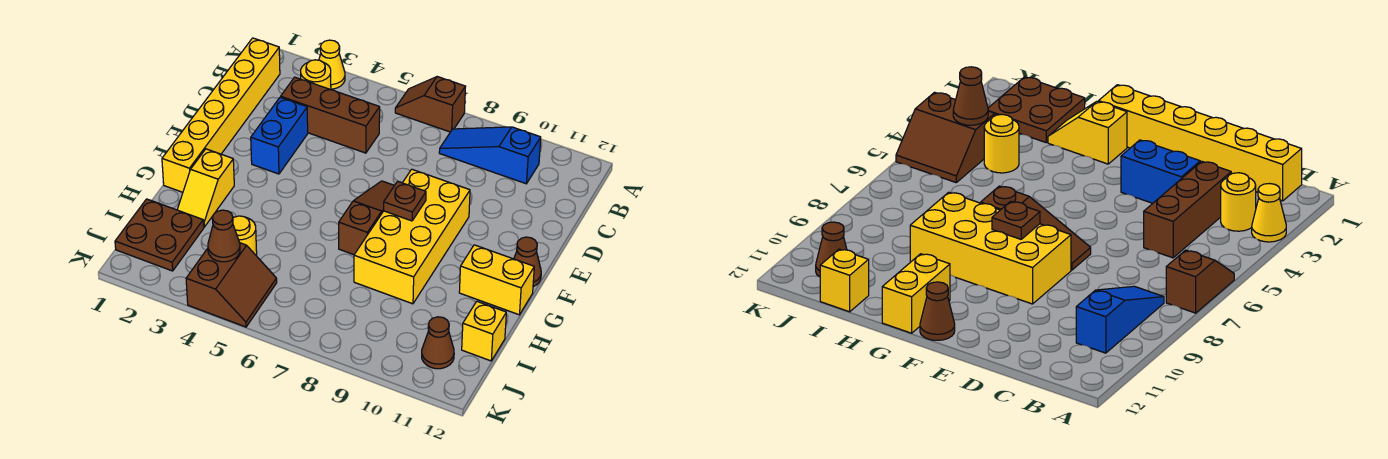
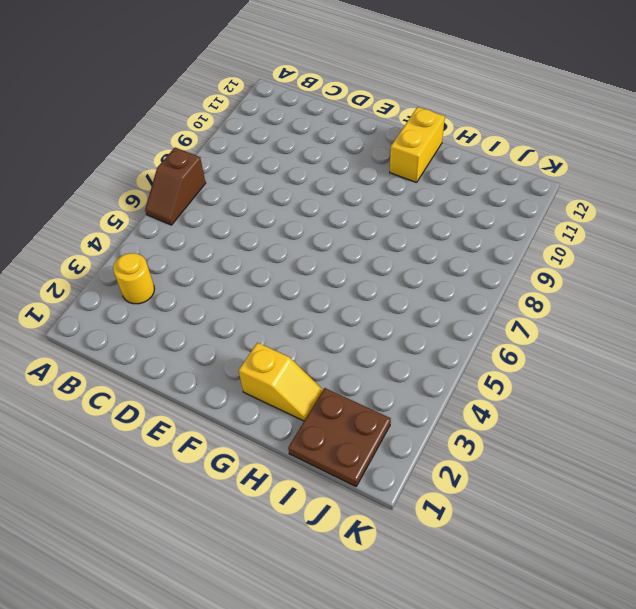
none -> yellow cone A3 level 1
none -> yellow brick B1:G1 level 1
none -> blue slope B8:B10 level 1 top 10

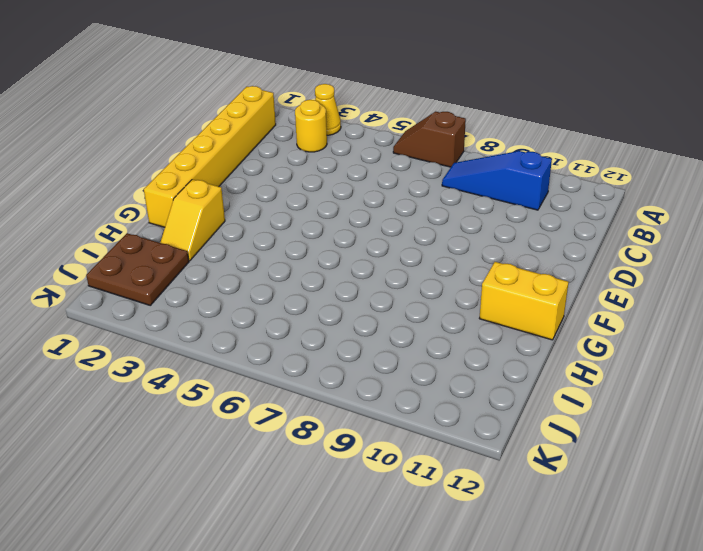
none -> brown brick C3:C5 level 1
none -> blue brick D3:E3 level 1
none -> brown slope E7:G7 level 1 top G

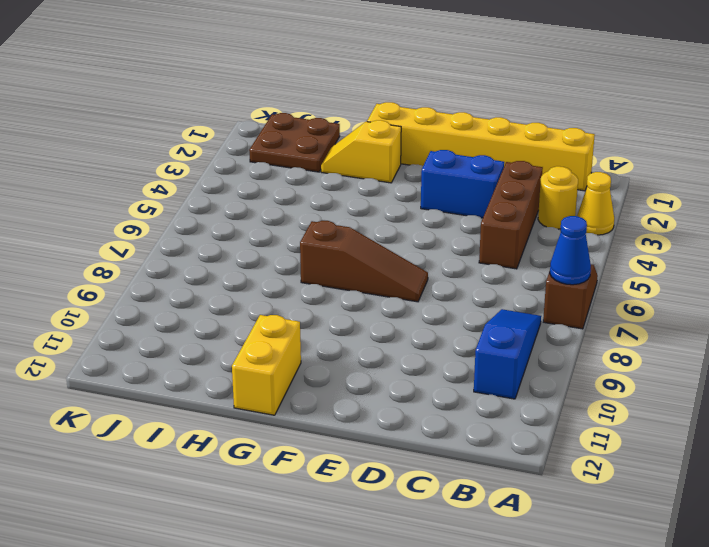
blue cone A7 level 2 -> none
none -> yellow brick E8:H9 level 1
none -> brown cone F12 level 1
none -> yellow round brick I4 level 1

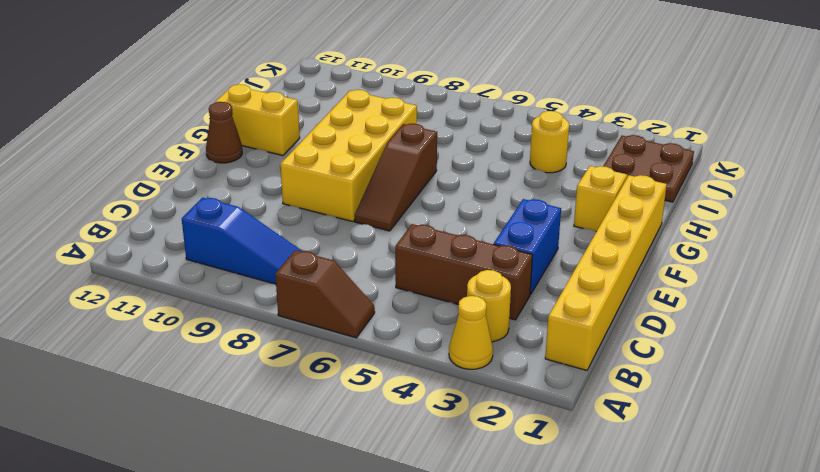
none -> yellow brick I12 level 1
none -> brown slope J4:K5 level 1 top 4
none -> brown cone J11 level 1

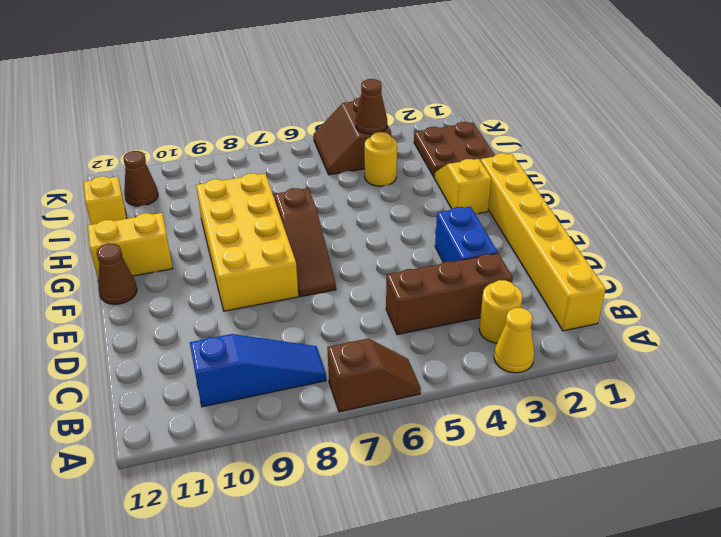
none -> brown plate F8 level 2

